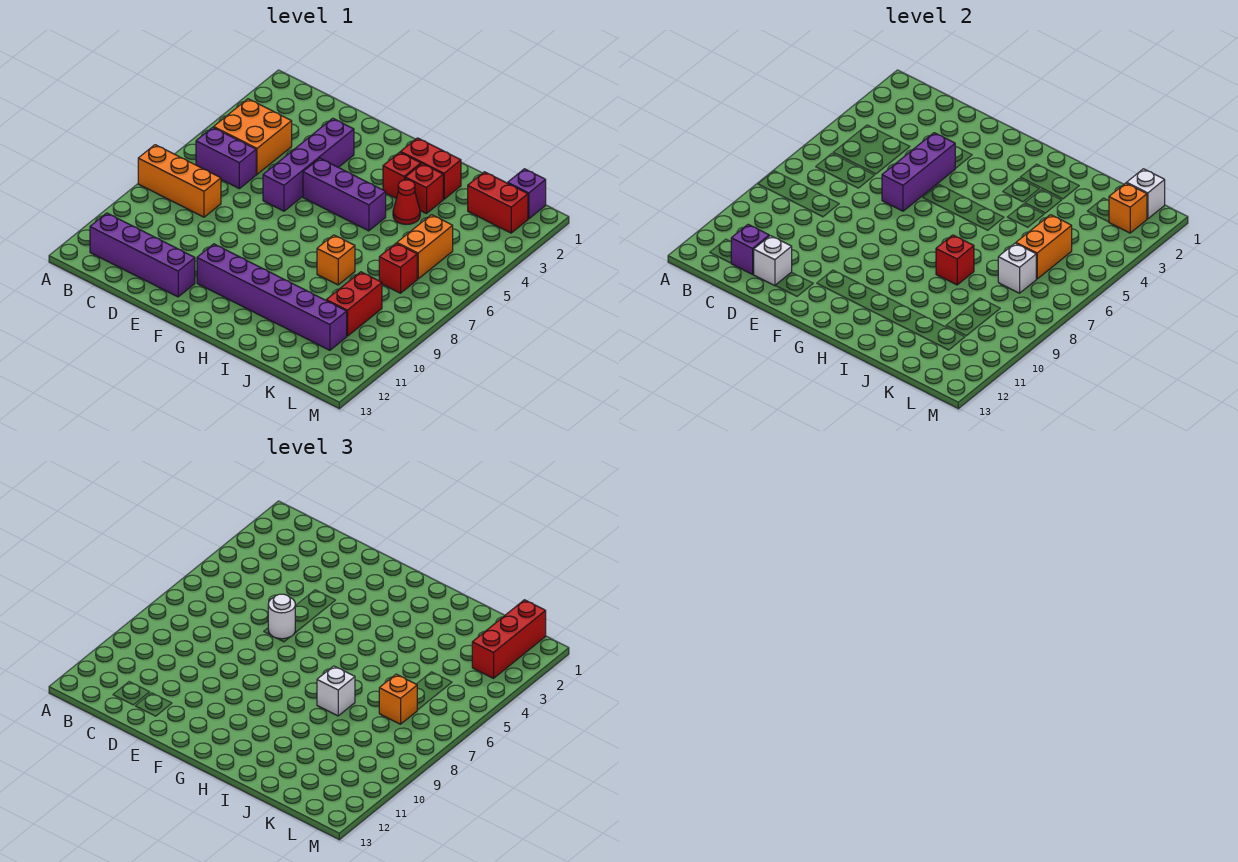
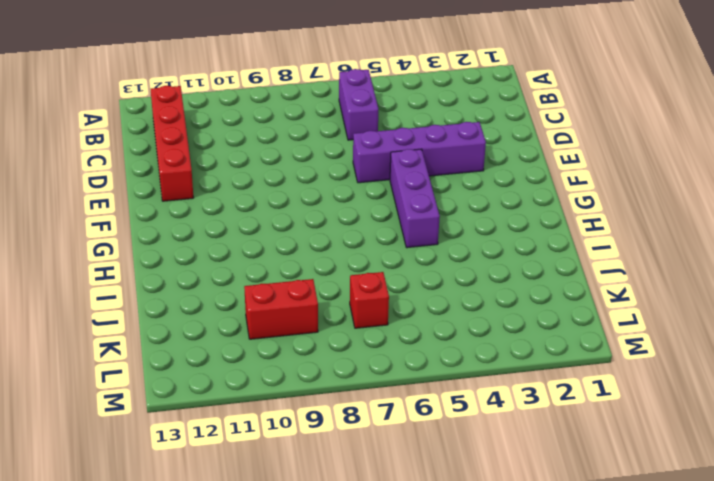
red brick B12:E12 level 1 -> purple brick B12:E12 level 1
none -> orange brick A8:C8 level 1
none -> orange brick B4:C5 level 1
none -> purple brick F11:K11 level 1

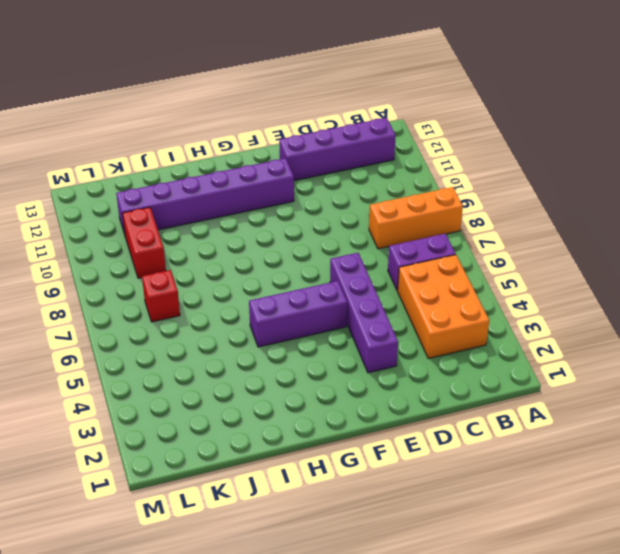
orange brick B3:C5 level 1 -> orange brick B4:C5 level 1
none -> red brick H2:I2 level 1
none -> red brick H3 level 1
none -> red brick I3 level 1

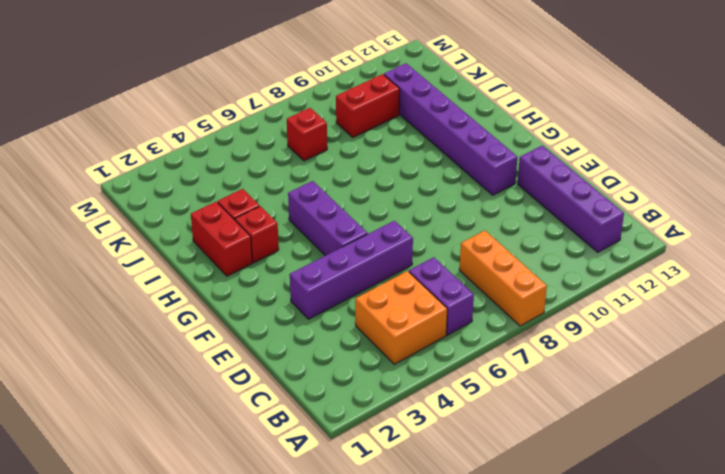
none -> red cone I4 level 1
none -> orange brick I8 level 1
none -> red brick K2:L2 level 1

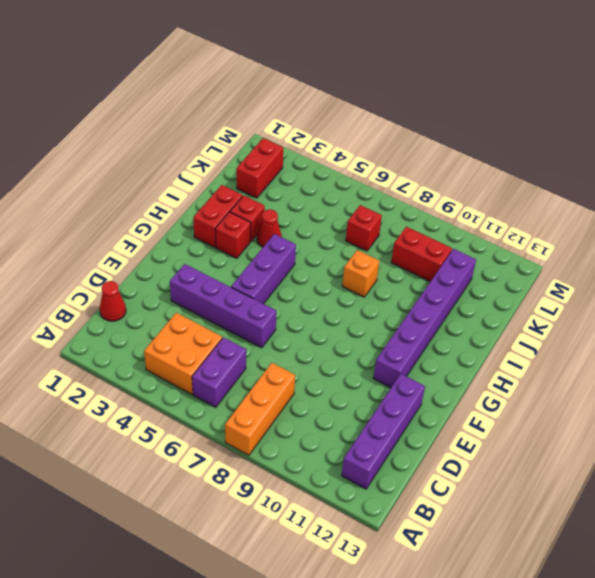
red cone C1 level 1 -> none
none -> orange brick K5:K6 level 1
none -> purple brick L1 level 1
none -> purple brick C12 level 2

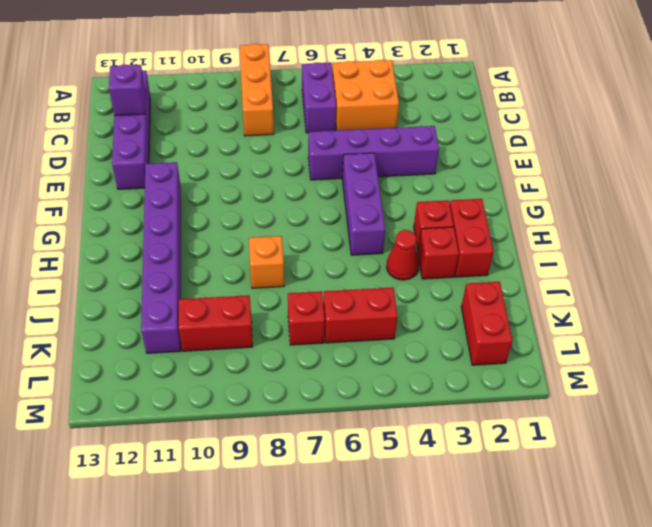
red brick K5:K6 level 1 -> orange brick K5:K6 level 1
none -> purple brick L1 level 1
none -> white brick D12 level 2
none -> purple brick E4:E6 level 2

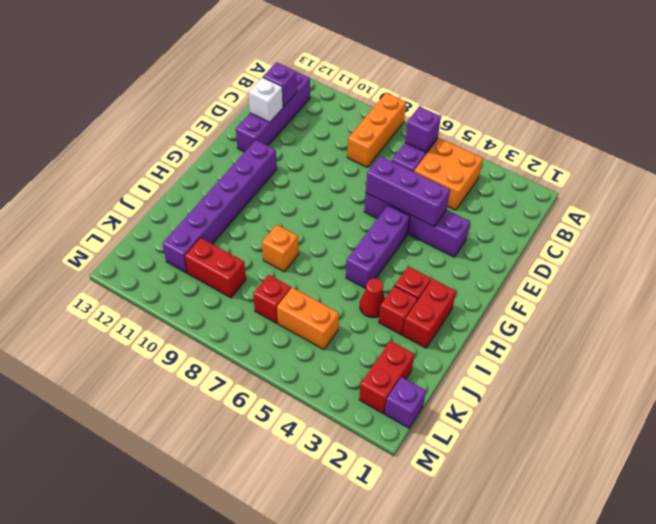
purple brick B6 level 2 -> none
none -> red brick I8 level 2
none -> orange brick K5:K6 level 2
none -> white brick K7 level 2

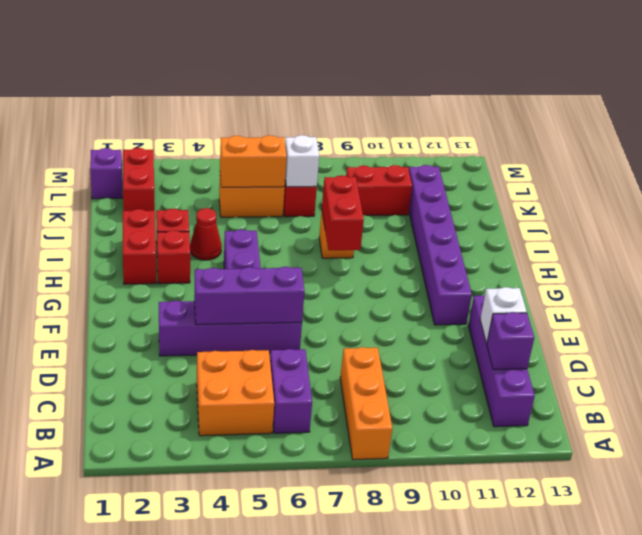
red brick H8:I8 level 2 -> red brick I8 level 2
none -> white brick L1 level 2
none -> orange brick L2 level 2
none -> white round brick E6 level 3

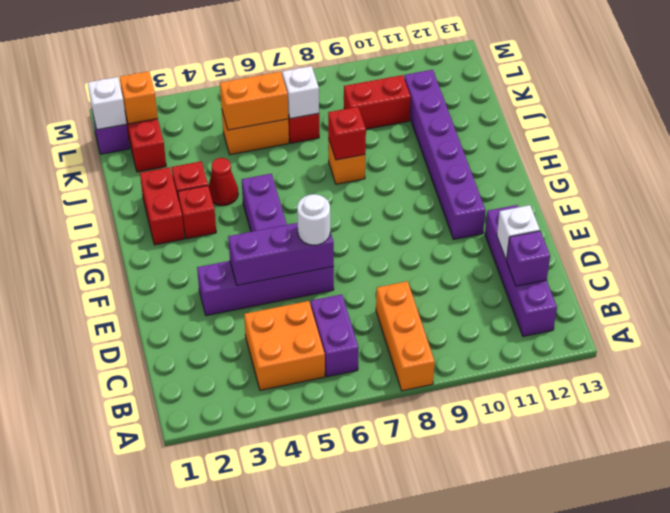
none -> white brick I8 level 3
none -> orange brick K7 level 3
none -> red brick L1:L3 level 3

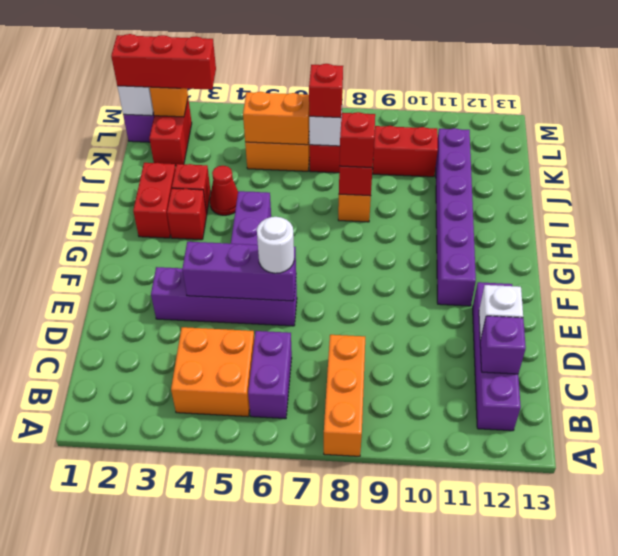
red brick I8 level 3 -> white brick I8 level 3
red brick K7 level 3 -> orange brick K7 level 3

